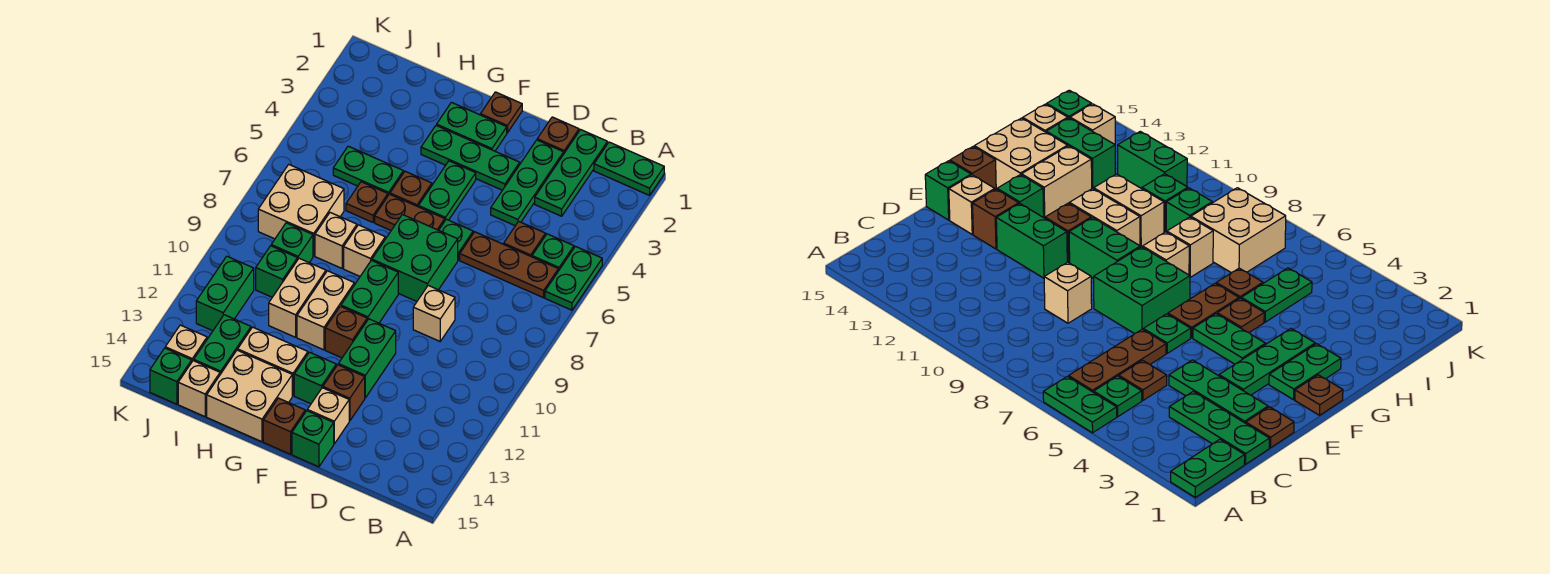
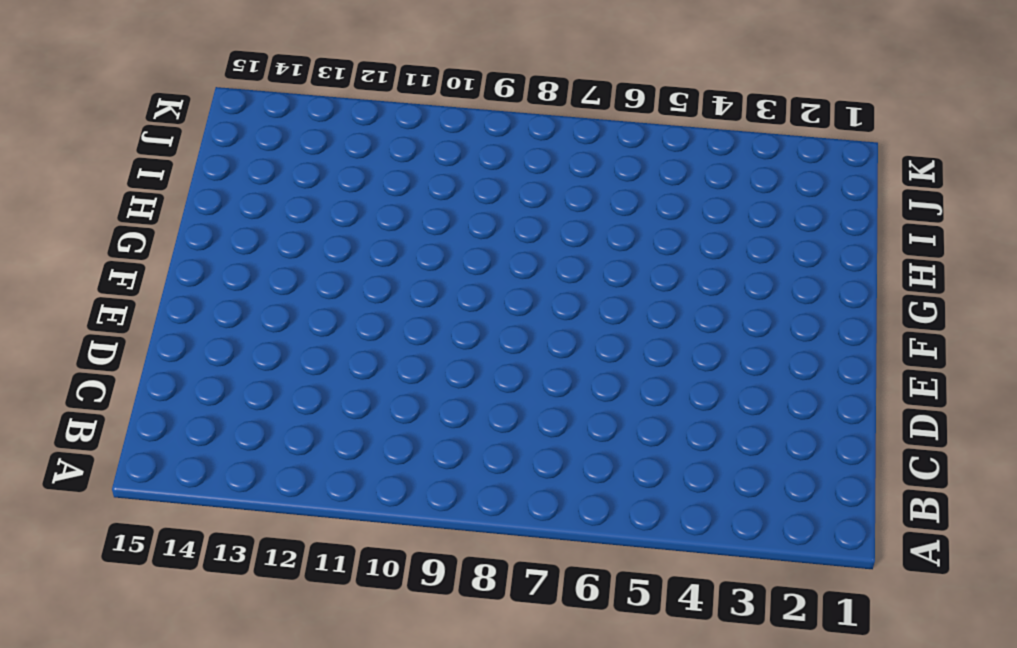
none -> green plate A1:B1 level 1
none -> green plate A5:A6 level 1
none -> green plate B5 level 1
none -> brown plate B6:D6 level 1

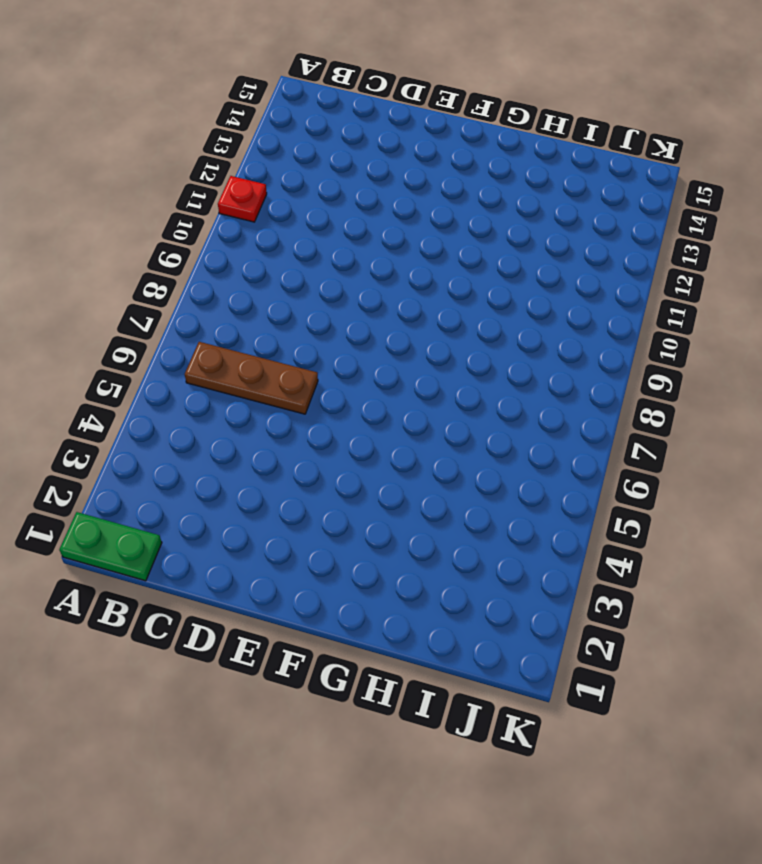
red plate A11 level 1 -> none
none -> green plate A5:A6 level 1
none -> green plate B5 level 1
none -> green plate C1:C3 level 1
none -> brown plate C5 level 1

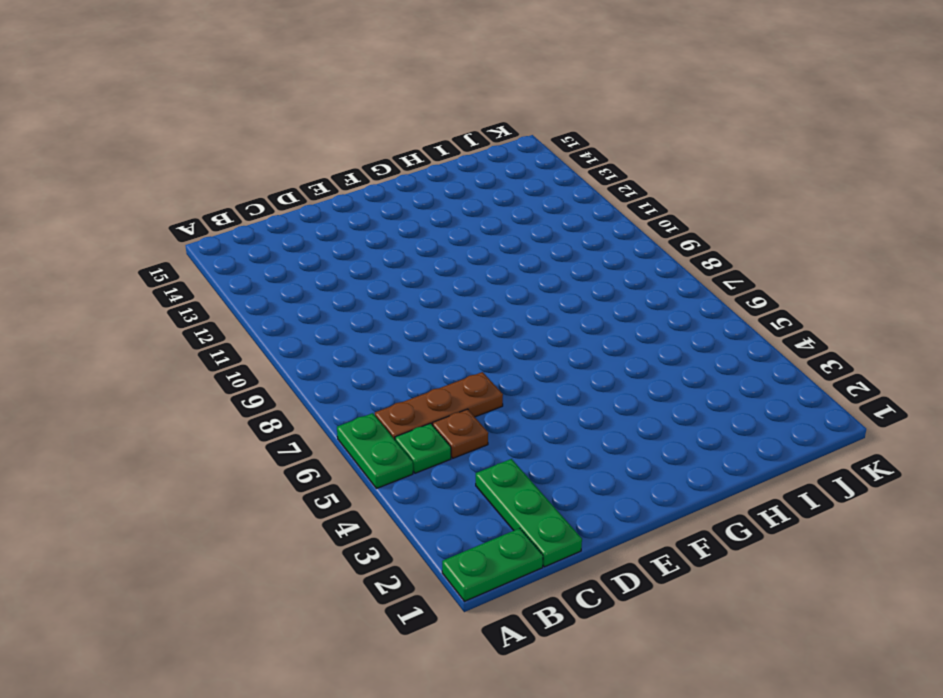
none -> brown plate D1 level 1
none -> green plate D2:D4 level 1
none -> tan brick D9 level 1
none -> green plate E3:G3 level 1

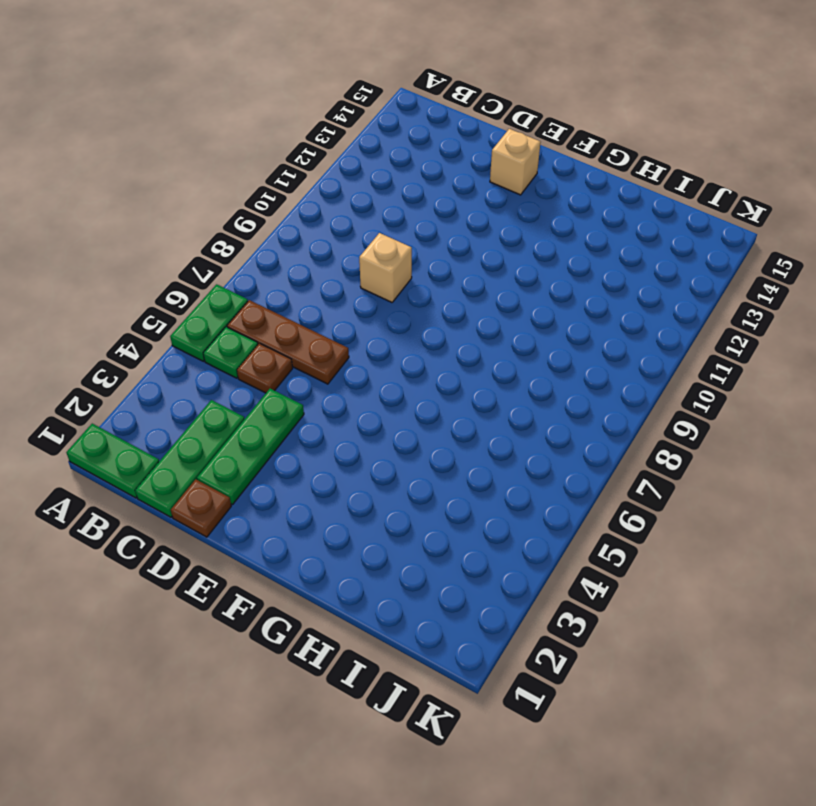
none -> green plate E3:G3 level 1
none -> green plate E6 level 1
none -> green brick E7:F8 level 1
none -> green brick E11:E12 level 1

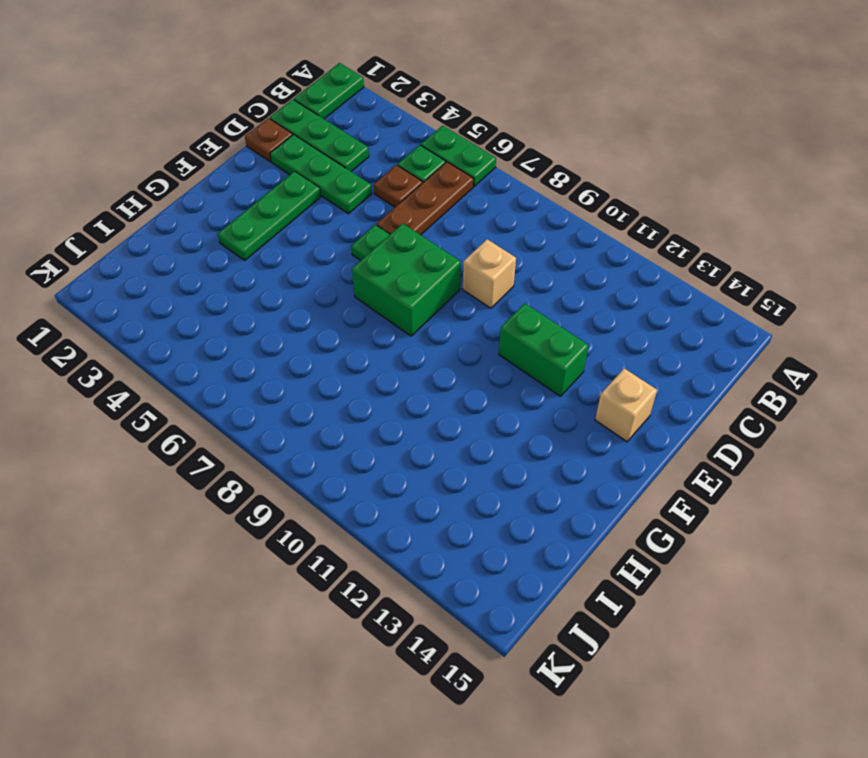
none -> brown brick E13 level 1
none -> green brick E15 level 1
none -> brown plate F1 level 1
none -> green plate F2:G2 level 1

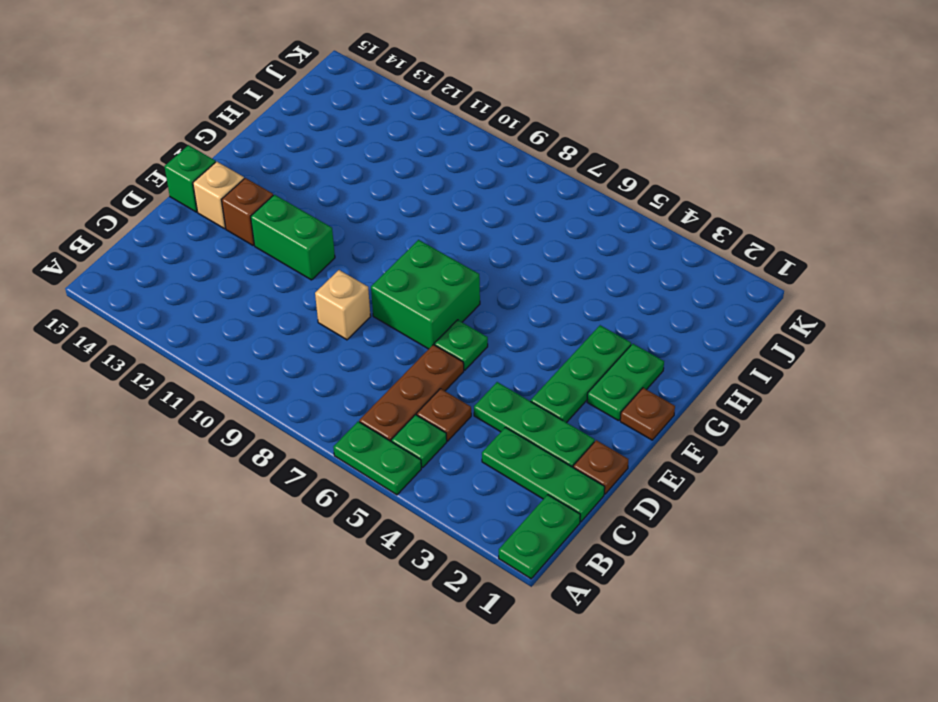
none -> green plate F4:F5 level 1
none -> brown plate F6:G6 level 1
none -> green brick F9:F10 level 1
none -> brown brick F11 level 1

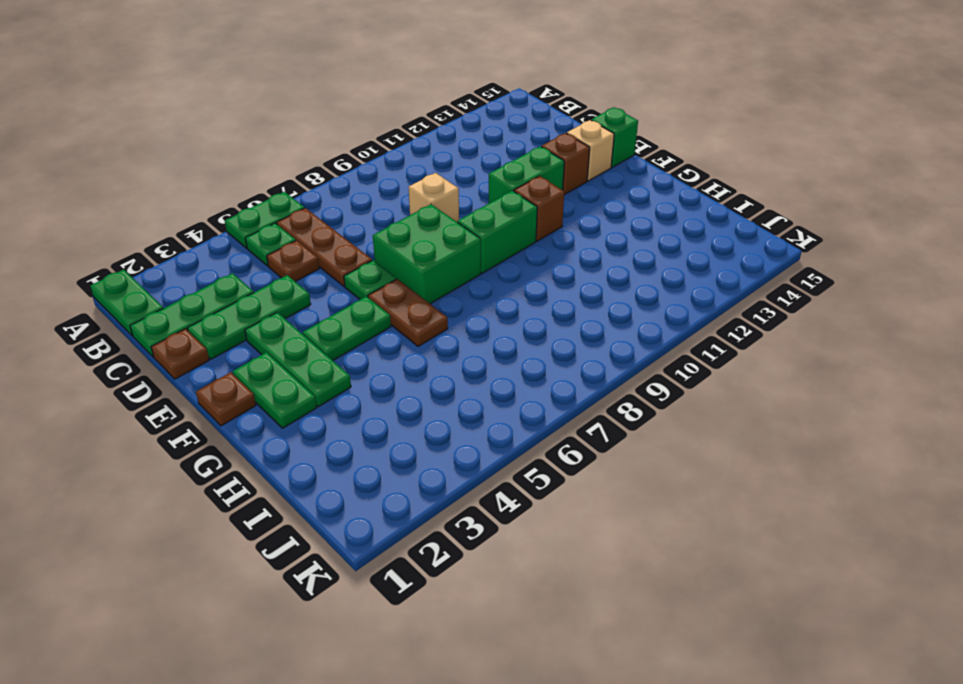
none -> green brick F13 level 1
none -> brown brick F15 level 1
none -> brown plate G5 level 1
none -> tan brick G8 level 1

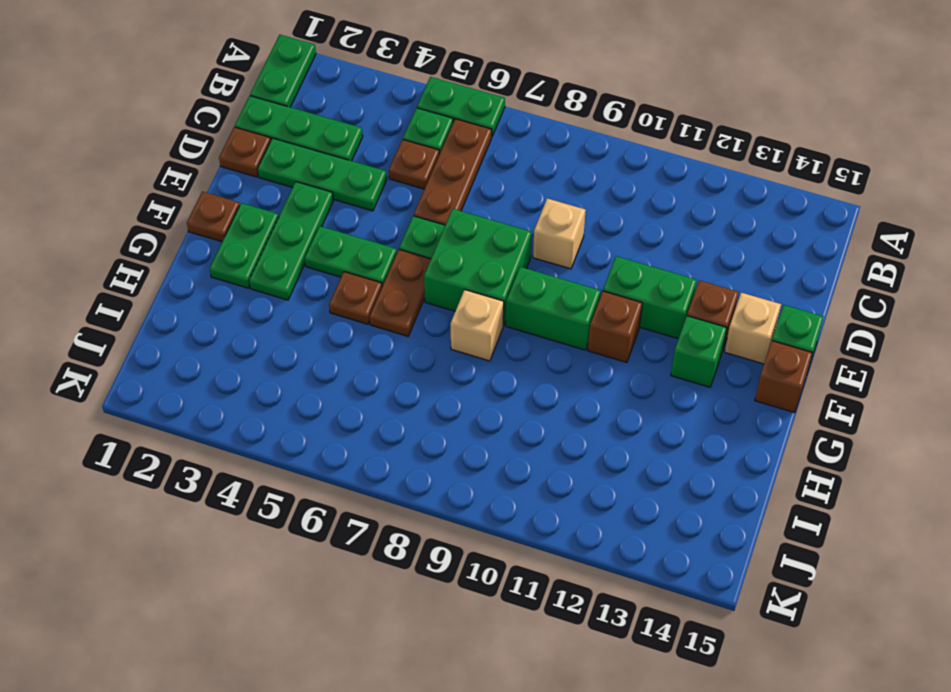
none -> tan brick G10:G11 level 1
none -> tan brick G13:H13 level 1
none -> tan brick G14:H15 level 1
none -> green plate H5:I5 level 1

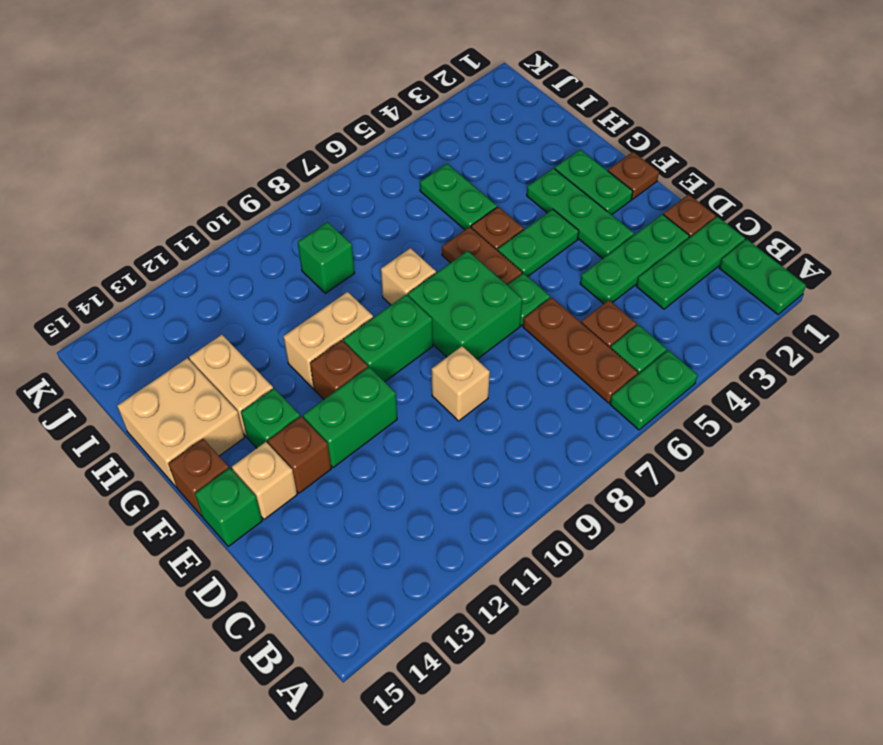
none -> brown plate H6 level 1
none -> tan brick H8 level 1
none -> tan brick H10:H11 level 1
none -> tan brick I7:J8 level 1

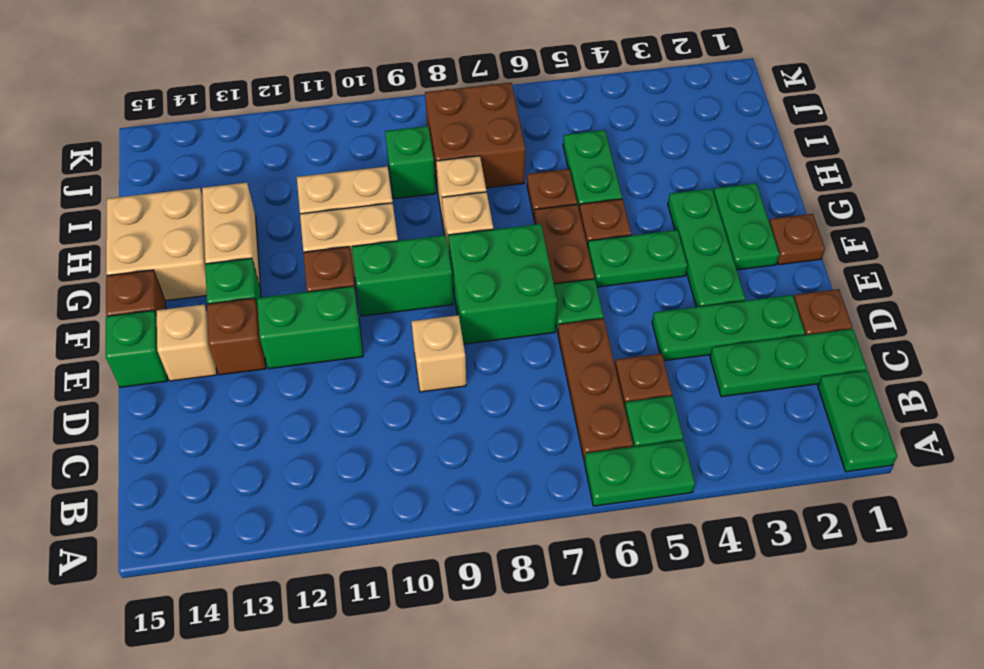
brown brick I7:J8 level 1 -> tan brick I7:J8 level 1
none -> green brick I10 level 1
none -> green brick I13:I14 level 1
none -> tan brick I15 level 1
none -> green brick J11:J12 level 1

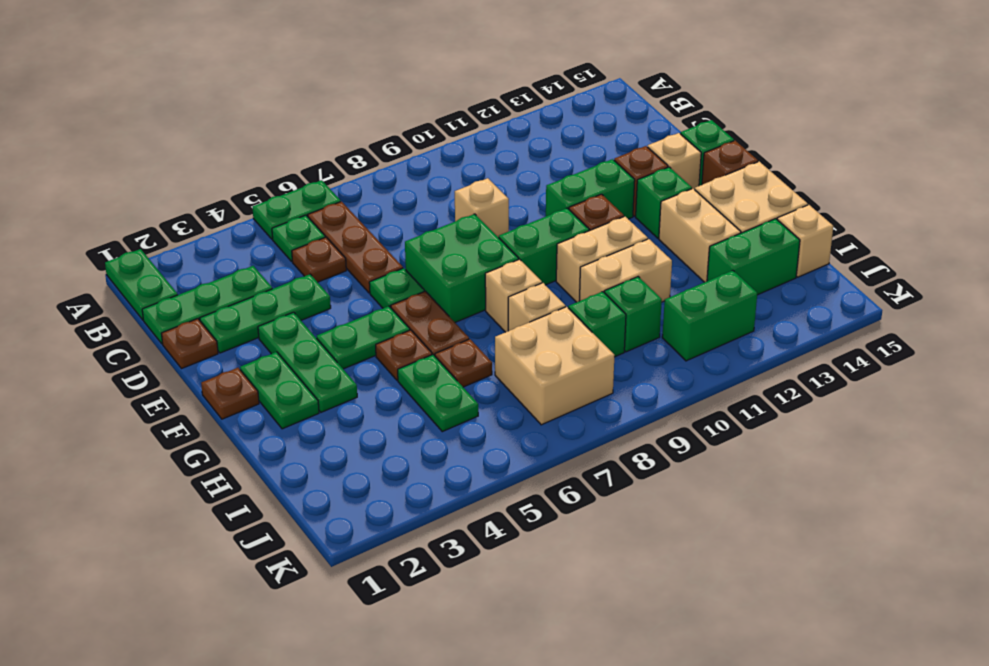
none -> tan brick J14 level 1
none -> green brick J15 level 1

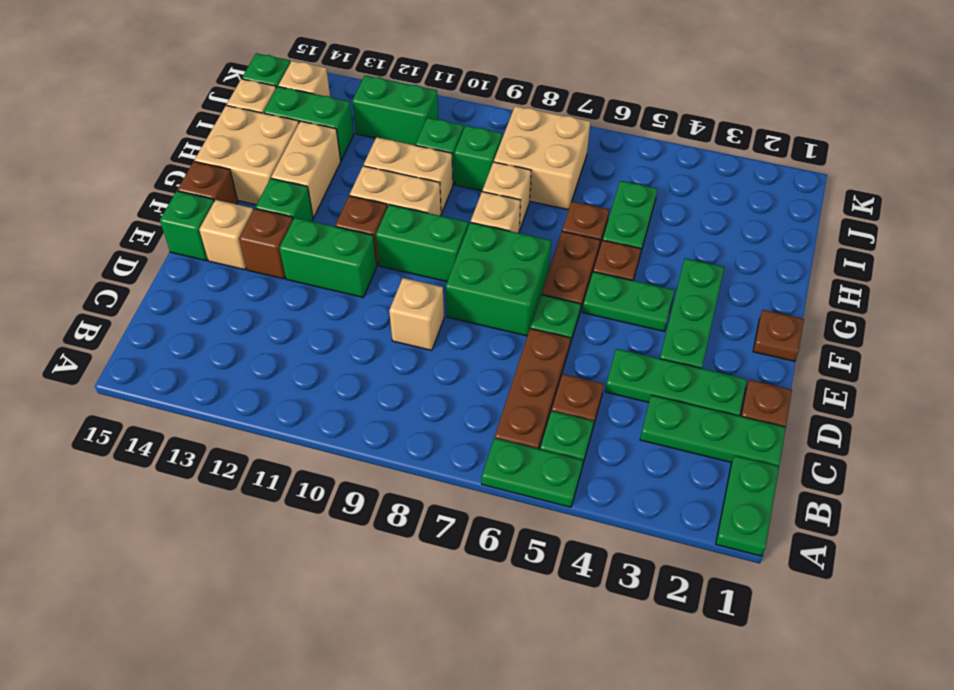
none -> green plate F2:G2 level 1

